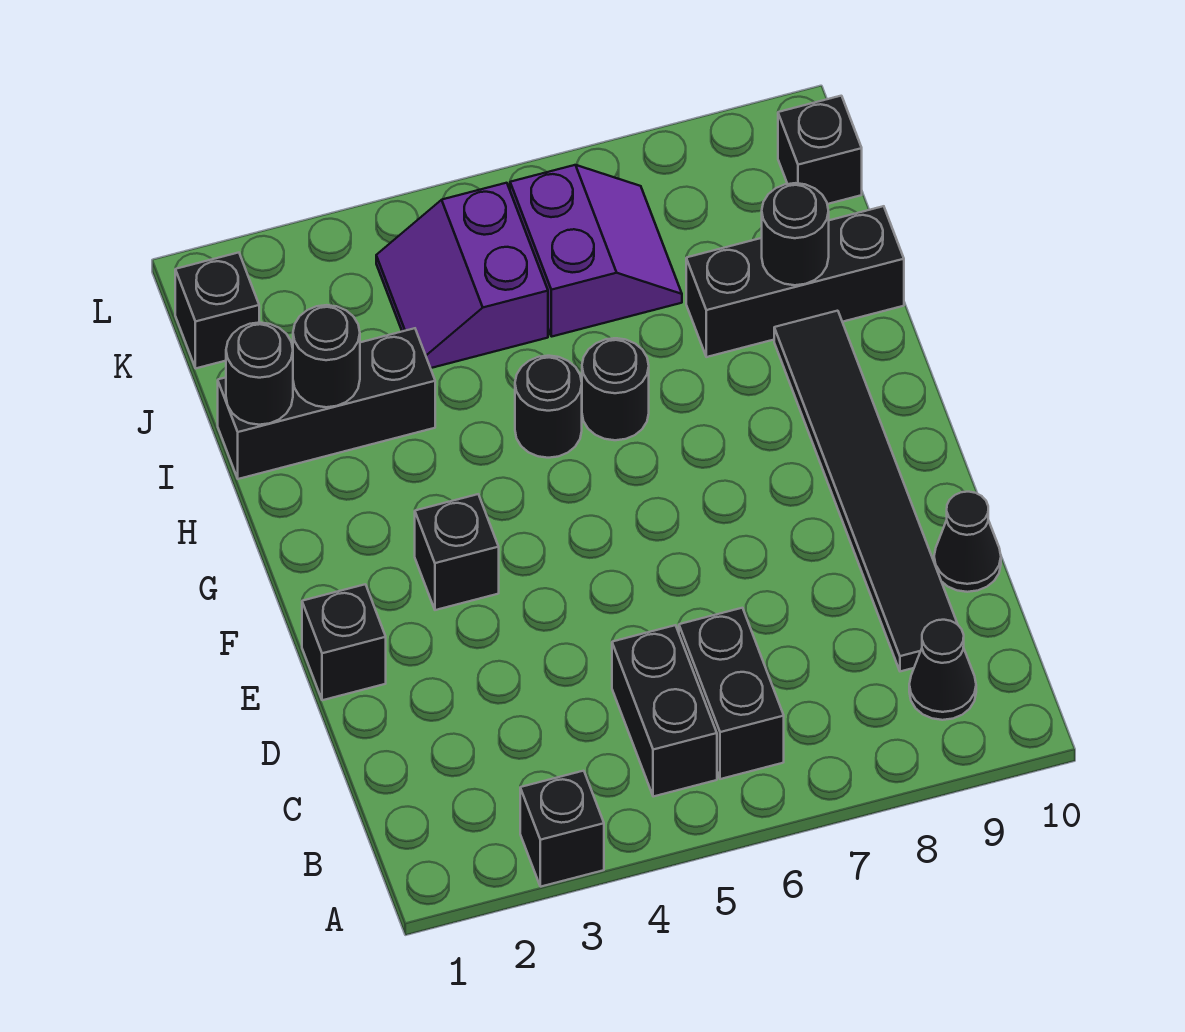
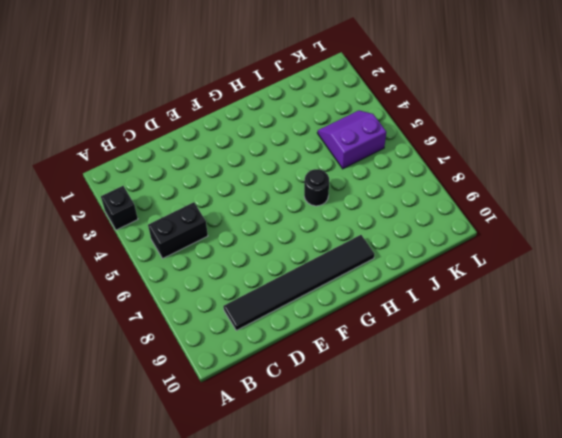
none -> black brick B6:C6 level 1
none -> black cone B9 level 1
none -> black cone D10 level 1

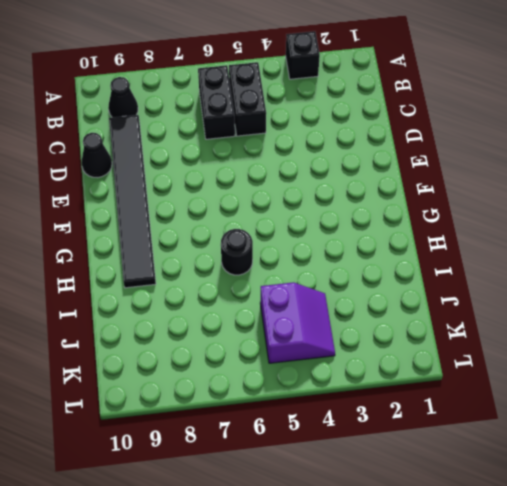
none -> black brick E1 level 1
none -> black brick F3 level 1
none -> black round brick H5 level 1

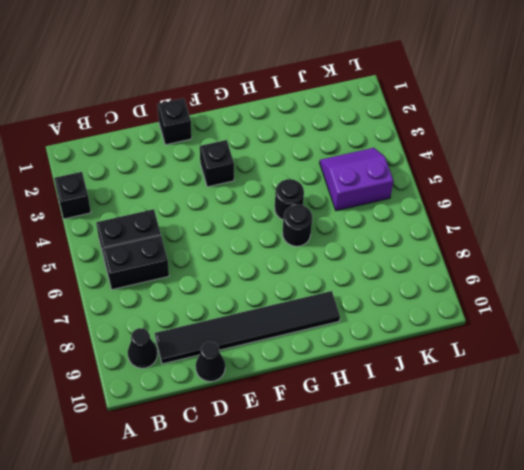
none -> black brick I1:I3 level 1
none -> black brick I8:I10 level 1
none -> purple slope J6:K7 level 1 top 6

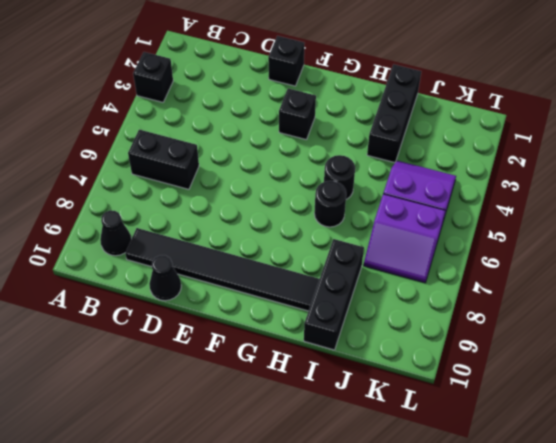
none -> black brick B5:C5 level 1
none -> black brick K1 level 1
none -> black brick K10 level 1

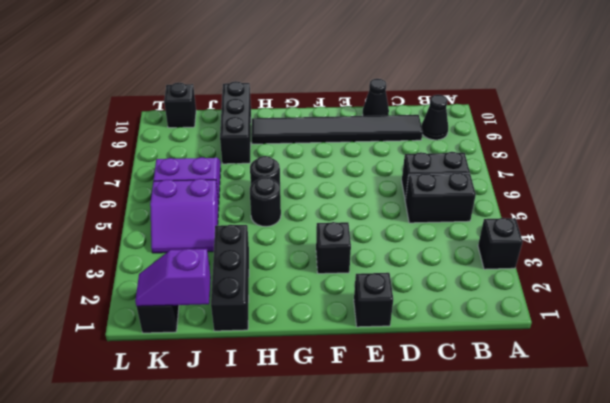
purple slope J1:K1 level 2 top J -> none
none -> black round brick I1 level 2
none -> black round brick I2 level 2
none -> black round brick I9 level 2

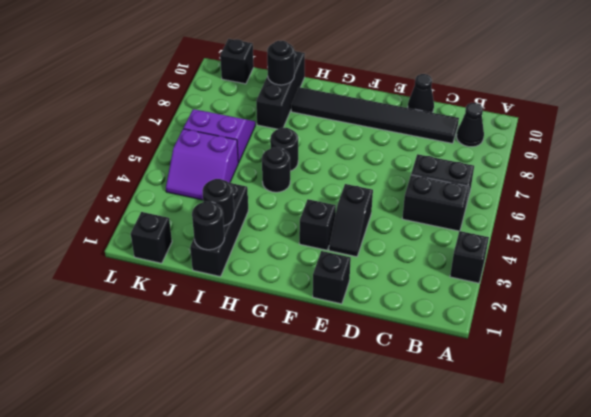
black slope E3:E4 level 1 top 4 -> none

